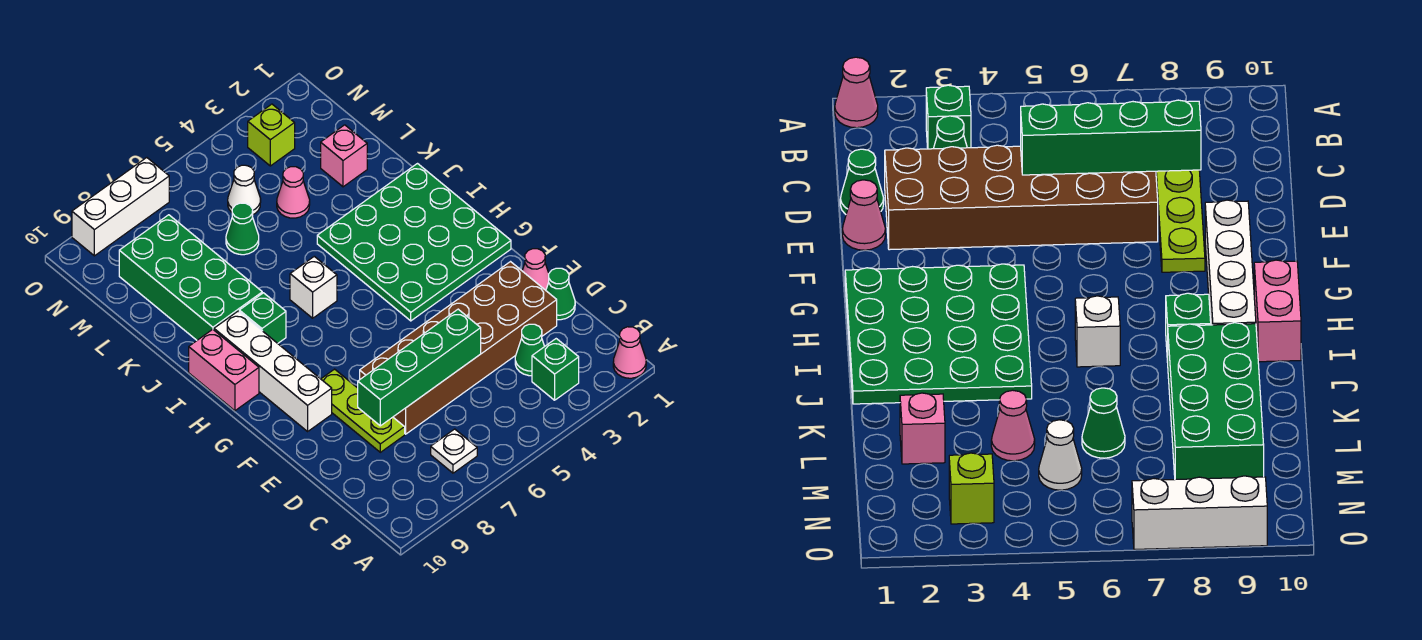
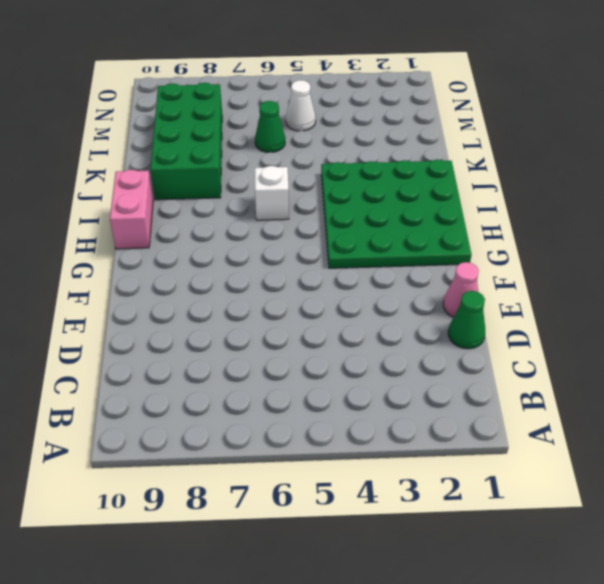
none -> pink cone A1 level 1
none -> green brick B3 level 1
none -> white plate B7 level 1

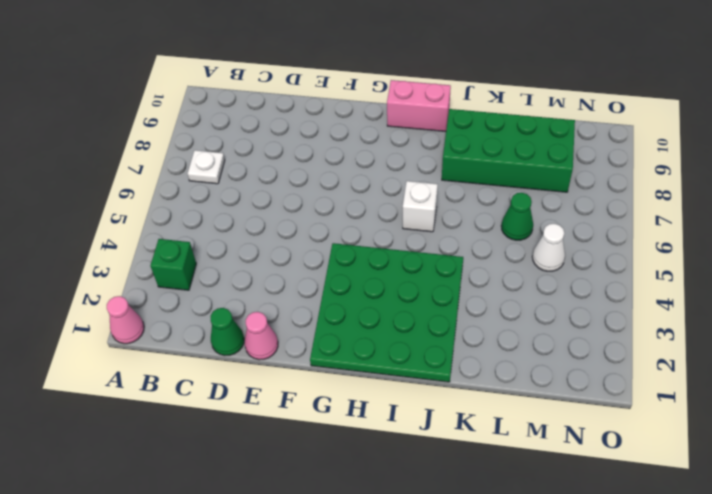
none -> green cone C3 level 1
none -> brown brick D2:E7 level 1
none -> lime plate D8:F8 level 1

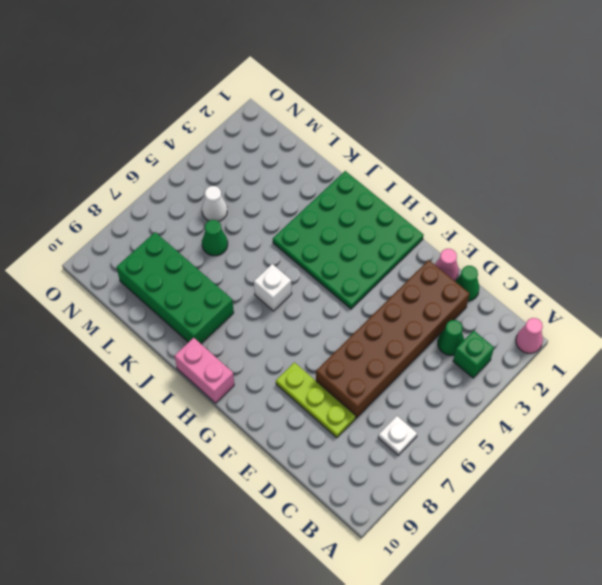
none -> white brick F9:I9 level 1
none -> green brick I8 level 1
none -> pink brick L2 level 1

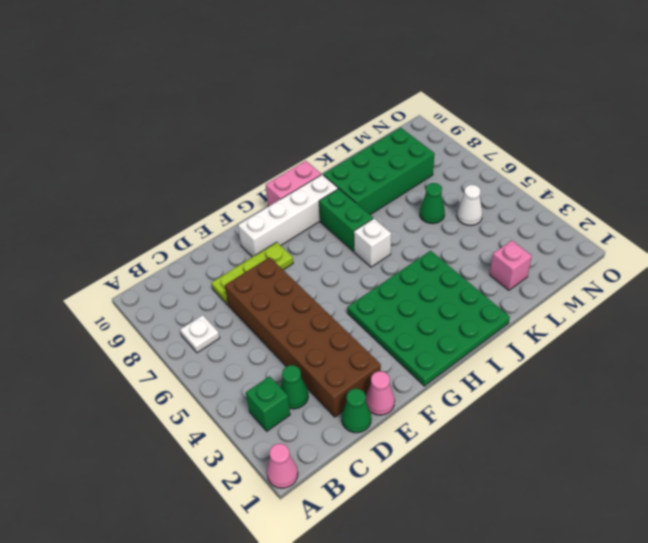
green brick I7:I8 level 1 -> green brick I8 level 1
none -> pink cone L4 level 1
none -> lime brick N3 level 1
none -> white brick O7:O9 level 1

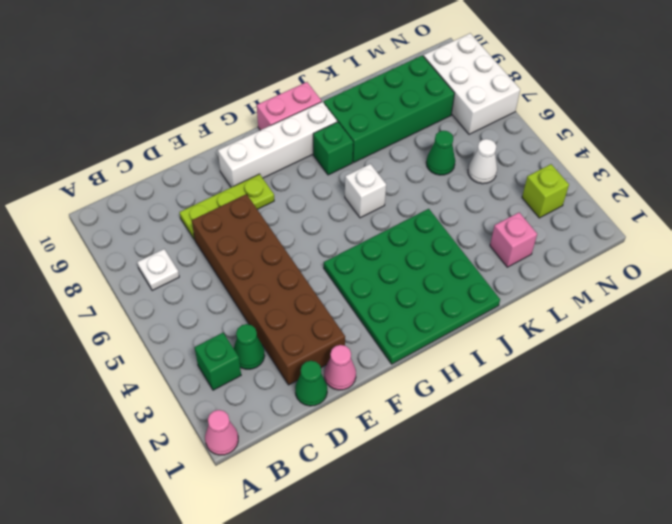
white brick N7:O9 level 1 -> white brick O7:O9 level 1
none -> pink cone L4 level 1
none -> green brick D5:D8 level 2

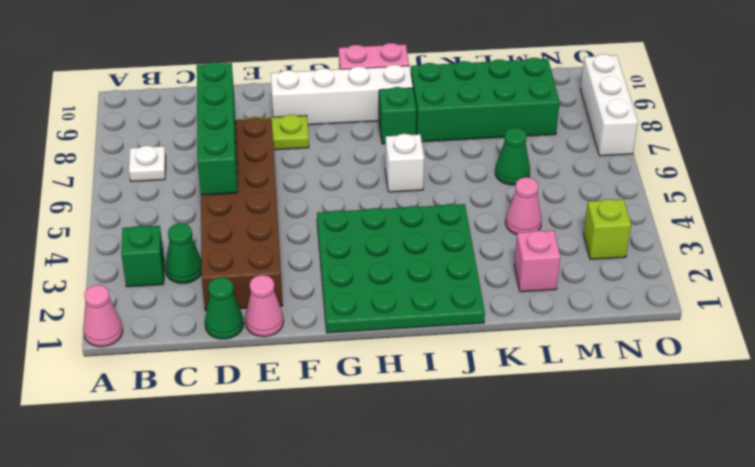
none -> white cone M5 level 1

